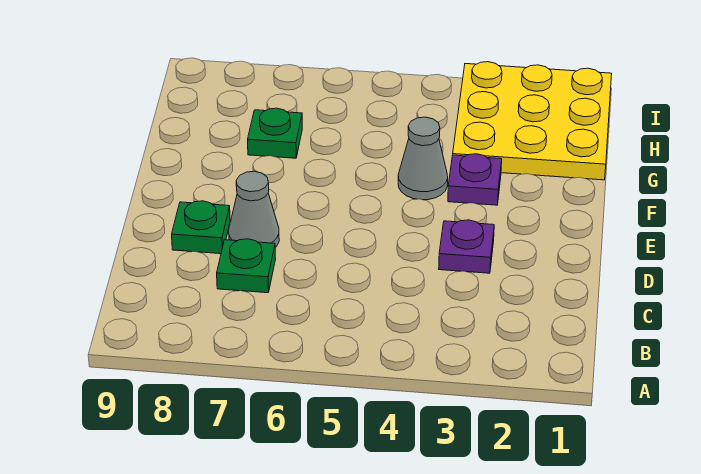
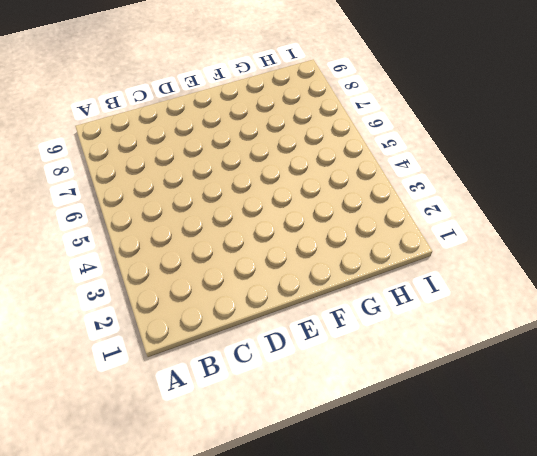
none -> green plate C7 level 1
none -> purple plate D3 level 1

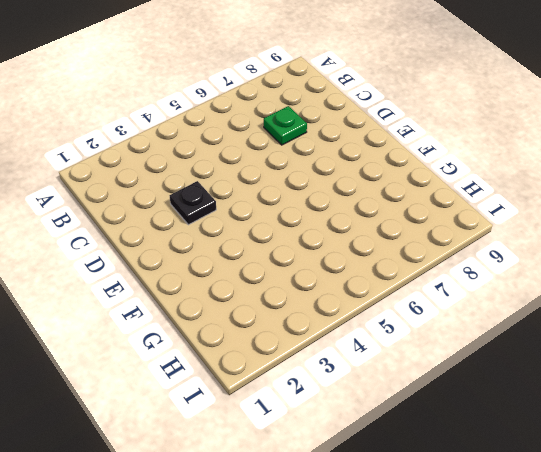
black plate D3 level 1 -> purple plate D3 level 1
none -> grey cone D7 level 1
none -> green plate D8 level 1

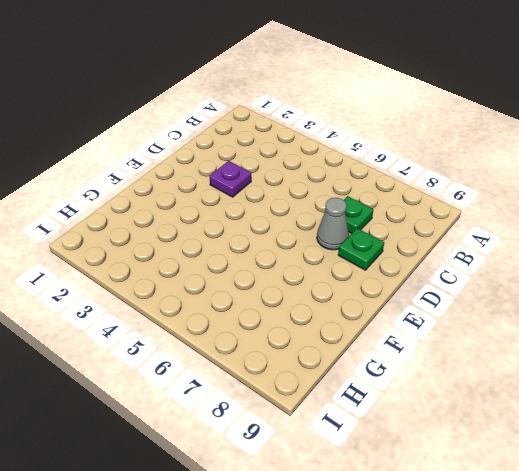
none -> purple plate F3 level 1
none -> grey cone F4 level 1

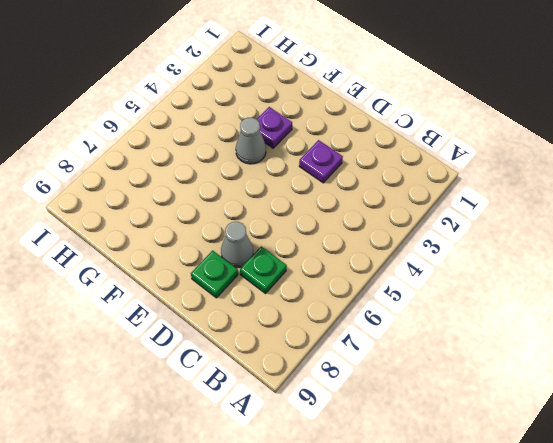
none -> yellow plate G1:I3 level 1
none -> green plate G7 level 1

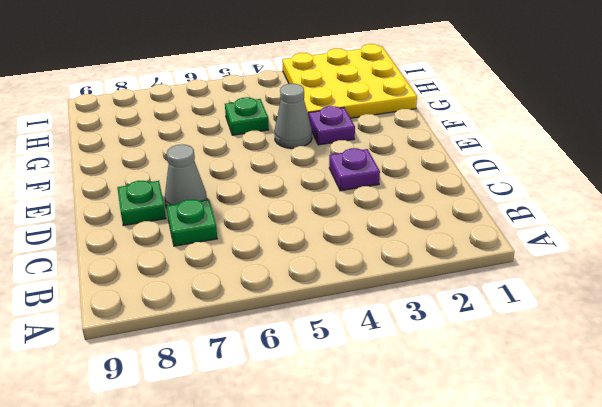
green plate G5 level 1 -> green plate G7 level 1

